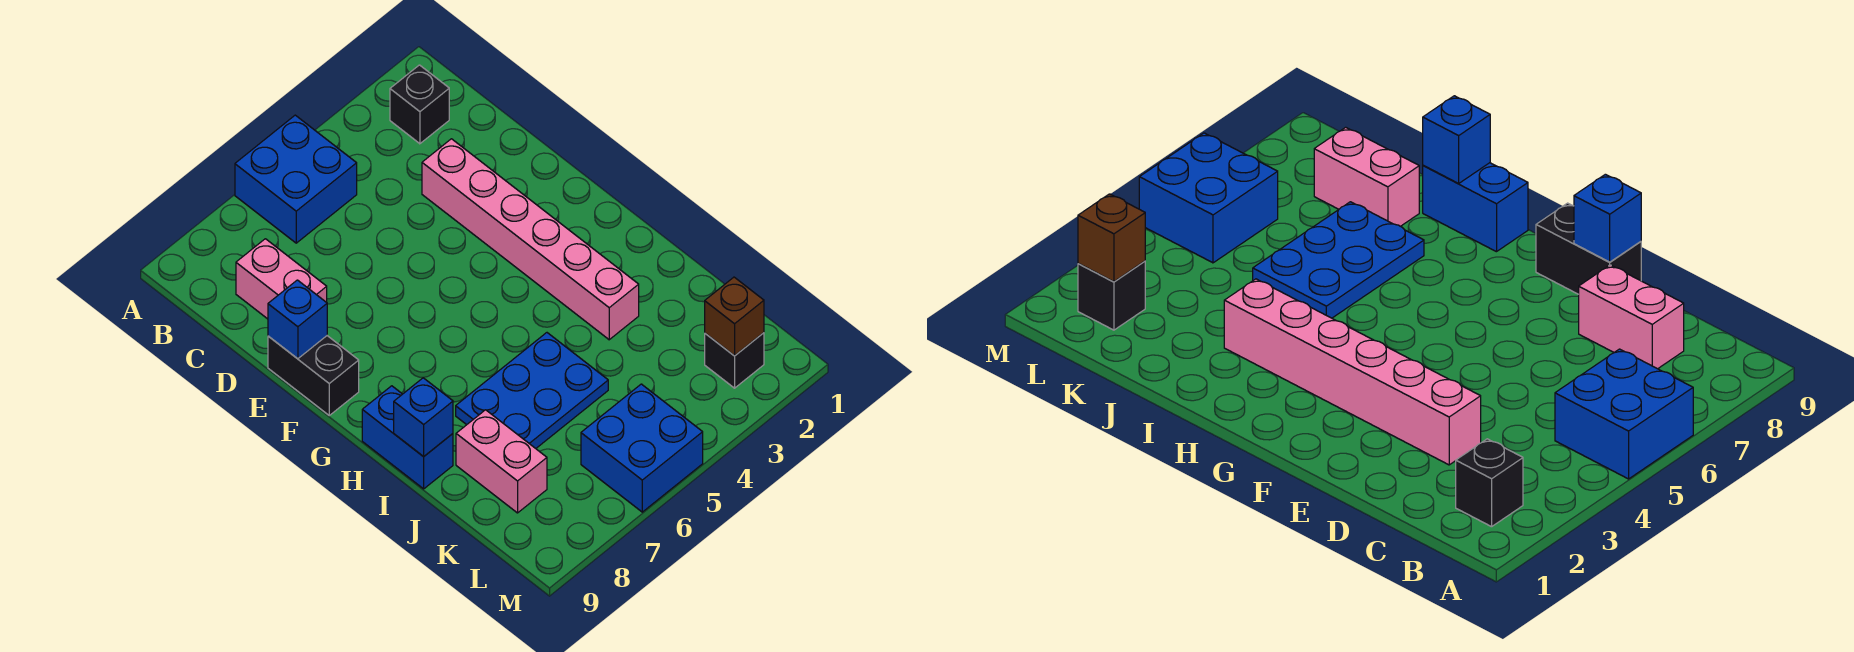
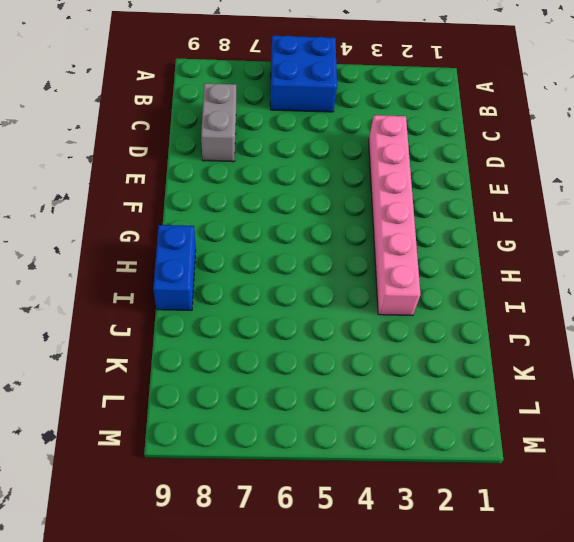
grey brick C8:D8 level 1 -> pink brick C8:D8 level 1
none -> black brick B2 level 1
none -> black brick E9:F9 level 1
none -> blue plate I5:J7 level 1

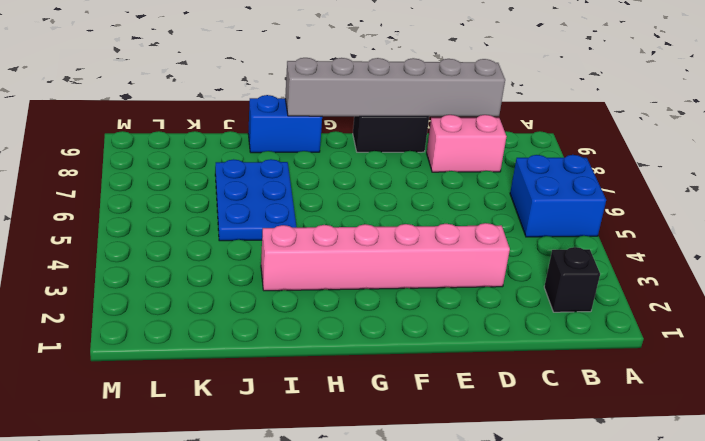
grey brick C9:H9 level 2 -> blue brick E9 level 2
none -> pink brick J8:K8 level 1
none -> black brick L2 level 1
none -> blue brick L5:M6 level 1

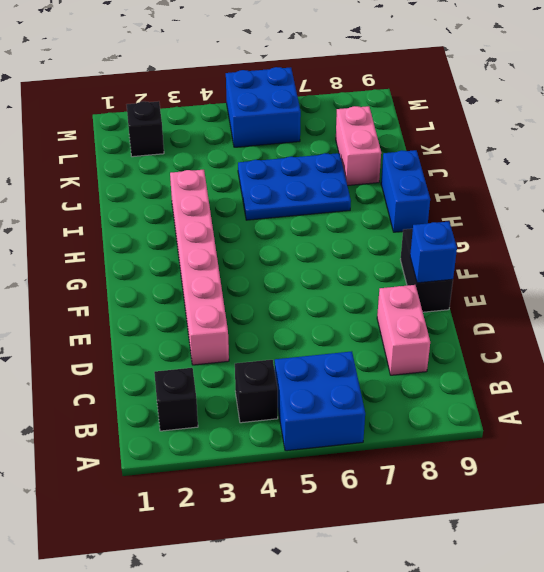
black brick B4 level 1 -> none
none -> blue brick I9 level 2
none -> brown brick L2 level 2

